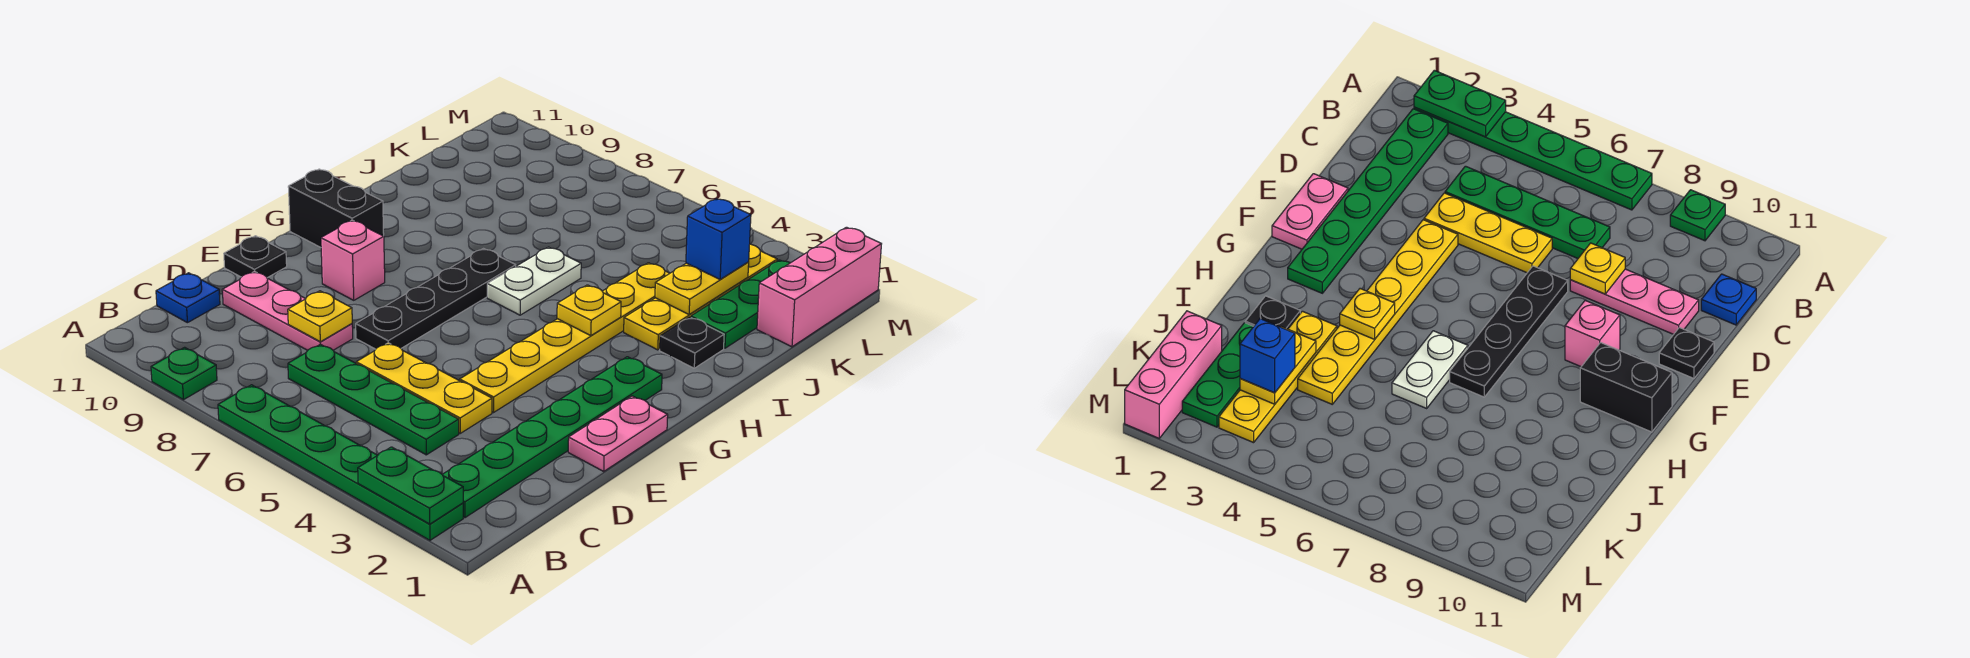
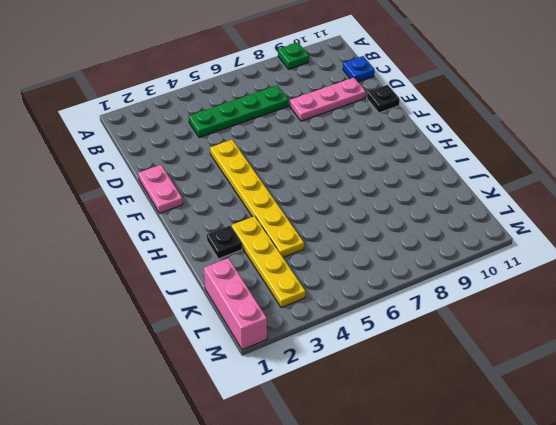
none -> green plate A2:A7 level 1
none -> green plate B2:G2 level 1
none -> yellow plate D4:D6 level 1

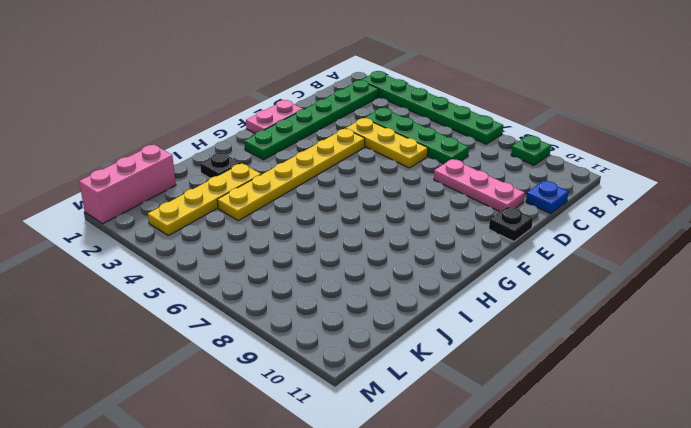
none -> black plate E7:H7 level 1
none -> pink brick F9 level 1
none -> black brick G10:G11 level 1

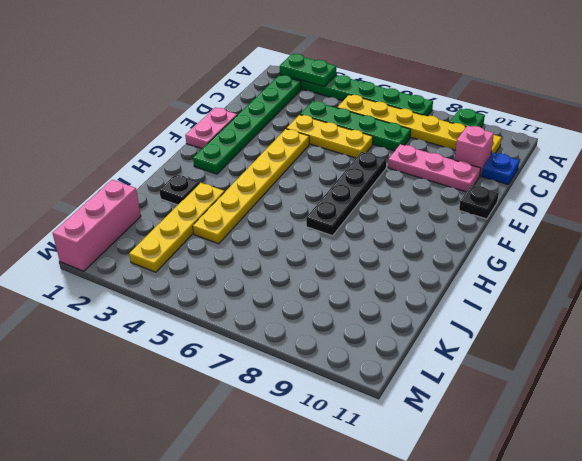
yellow plate B5:B10 level 1 -> none
pink brick C10 level 1 -> pink brick F9 level 1
none -> black brick G10:G11 level 1
none -> white plate H6:I6 level 1
none -> green plate J2:L2 level 1

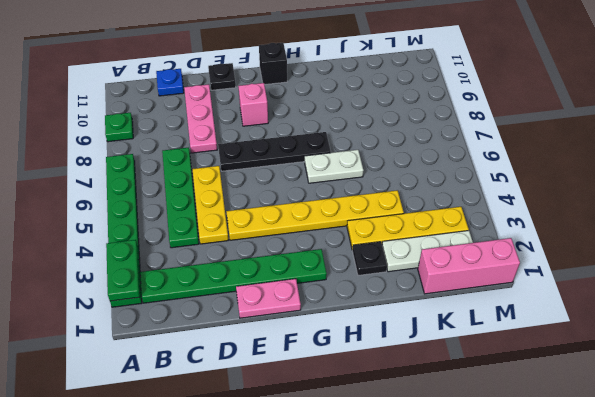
black brick G11 level 1 -> black brick G10:G11 level 1
white plate J2:L2 level 1 -> green plate J2:L2 level 1
none -> yellow plate D8 level 2
none -> yellow plate H4 level 2
none -> yellow plate J3:K3 level 2

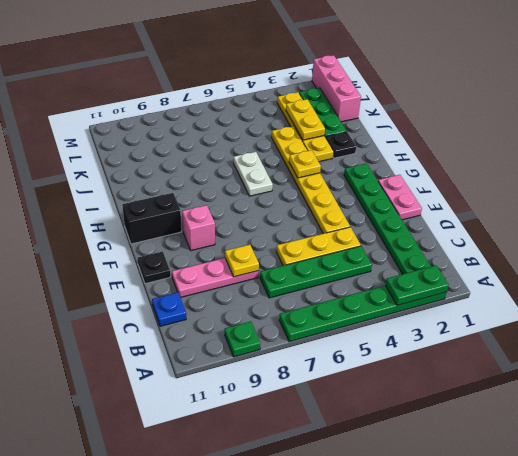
none -> black plate E7:H7 level 1
none -> blue brick K3 level 3

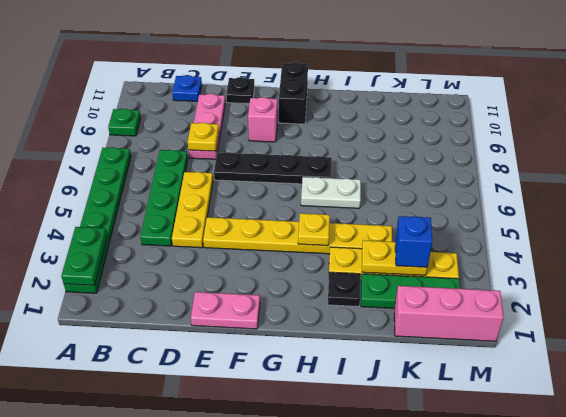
none -> green plate B2:G2 level 1

